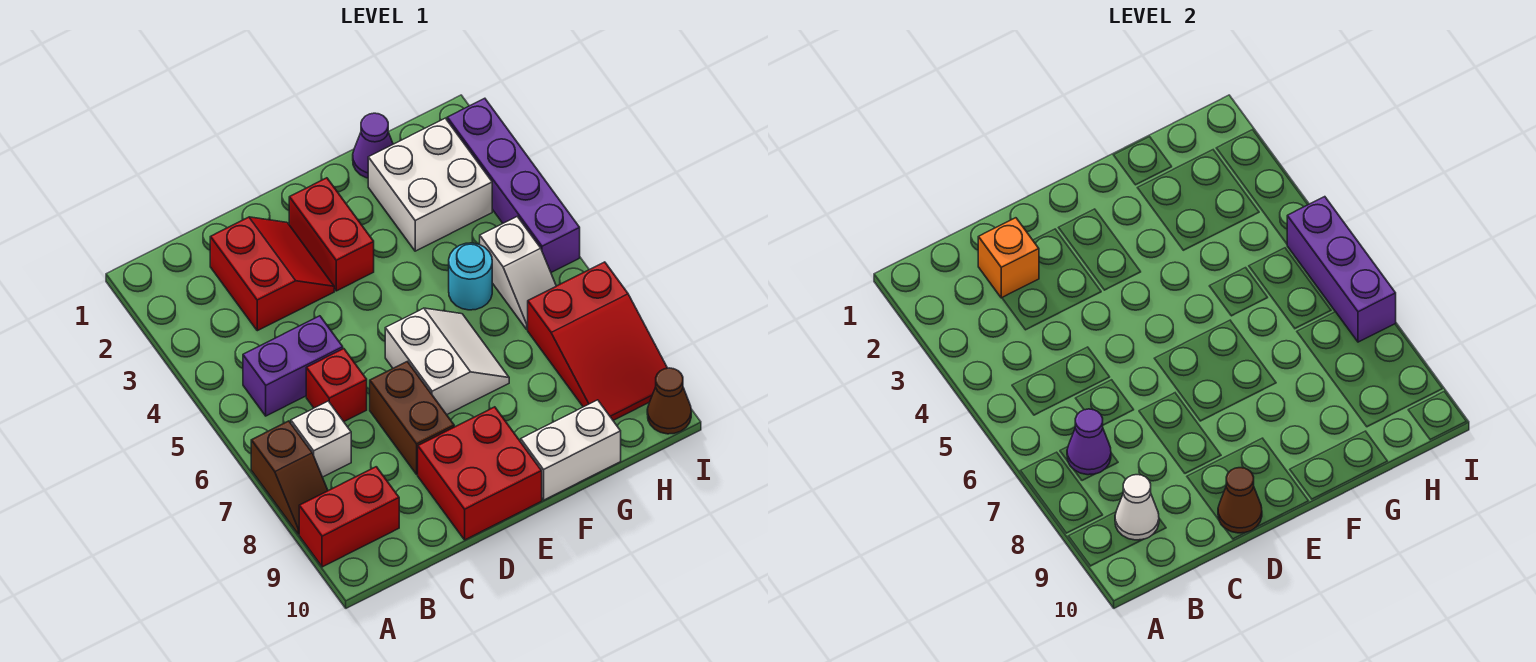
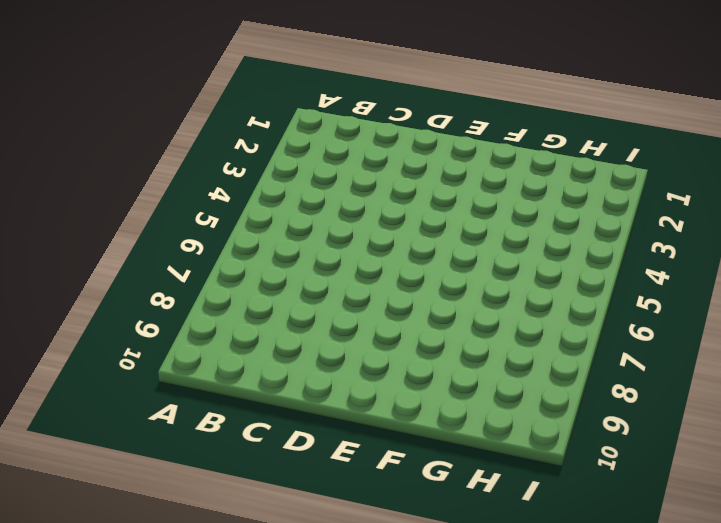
none -> brown slope A7:A8 level 1 top 7
none -> red brick A9:B9 level 1
none -> purple brick B5:C5 level 1

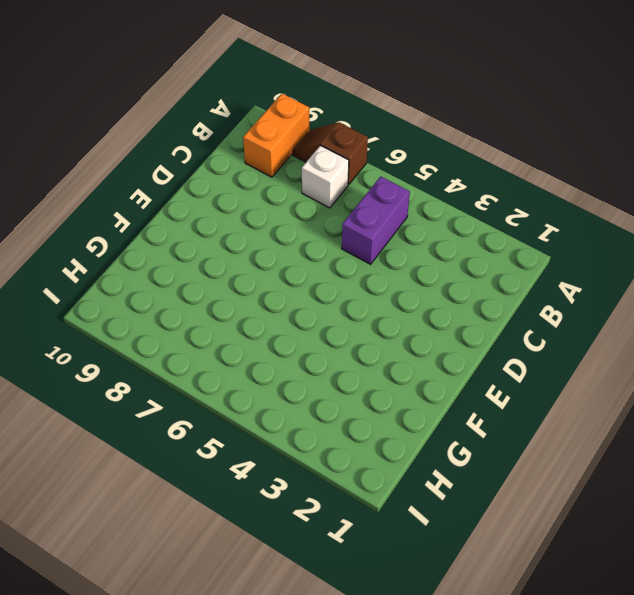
orange brick A9:B9 level 1 -> red brick A9:B9 level 1
none -> red slope C2:D3 level 1 top C
none -> red brick C6 level 1
none -> brown brick D7:D8 level 1

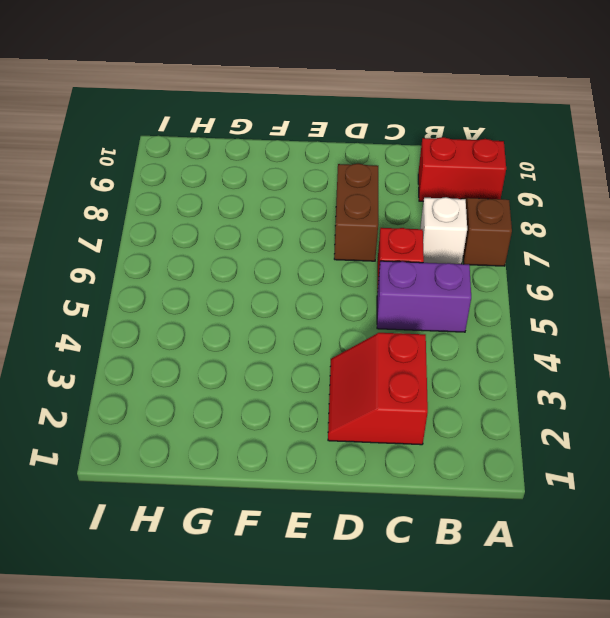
none -> red brick D9:E10 level 1
none -> red brick E2:E3 level 1
none -> white slope E6:F7 level 1 top E

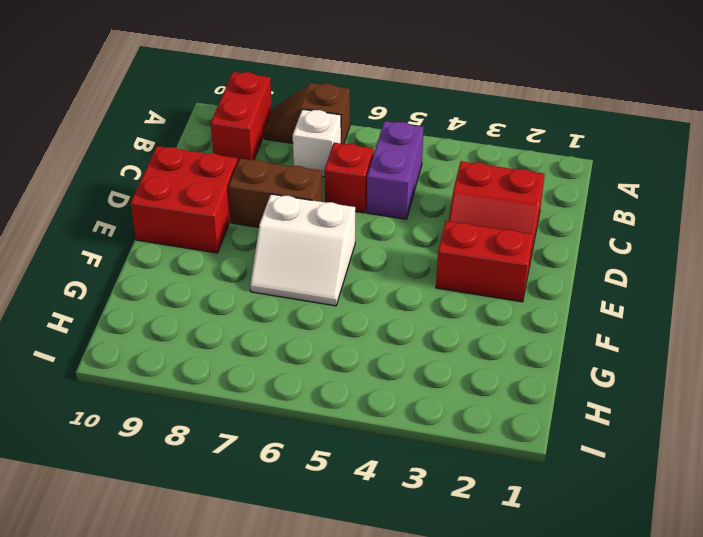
none -> white brick F10:G10 level 1
none -> purple cone G1 level 1
none -> white brick G2:H3 level 1

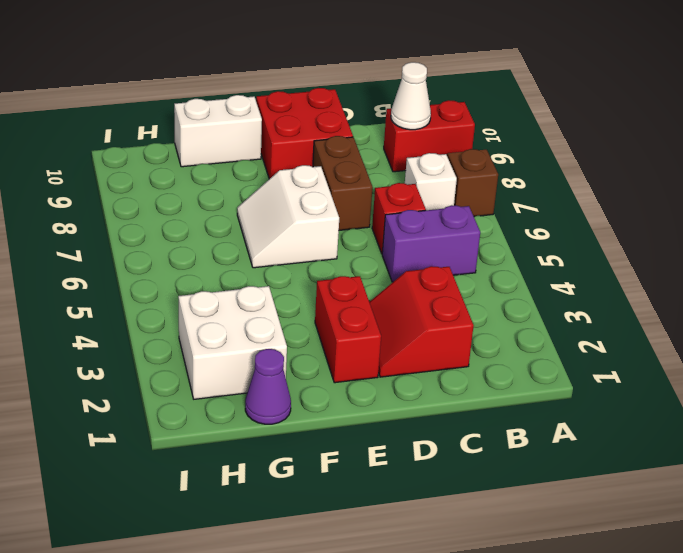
none -> cyan round brick G5 level 1
none -> white slope H5:H6 level 1 top 5
none -> red slope H7:I9 level 1 top 7

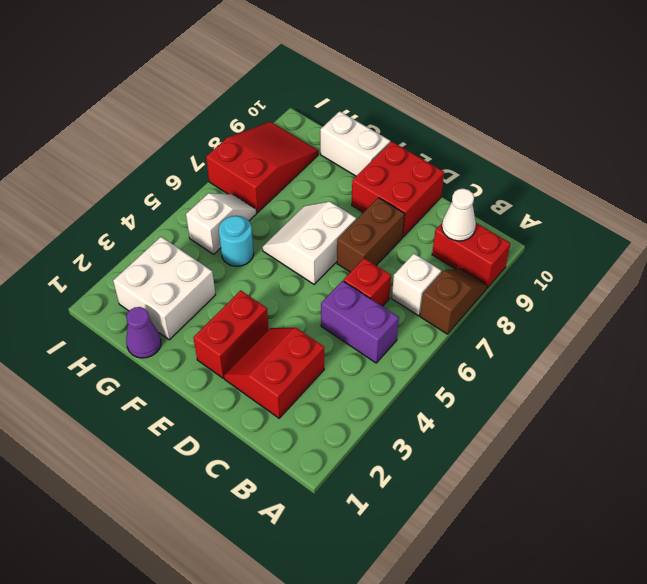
none -> purple brick I2:I5 level 1
none -> brown cone I10 level 1
none -> purple cone B7 level 2

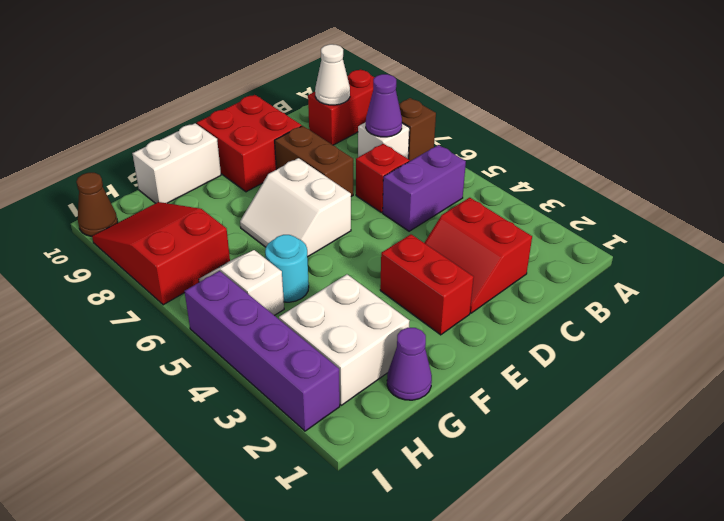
none -> orange brick C2 level 2
none -> brown cone D10 level 2
none -> purple brick I5:I7 level 2

